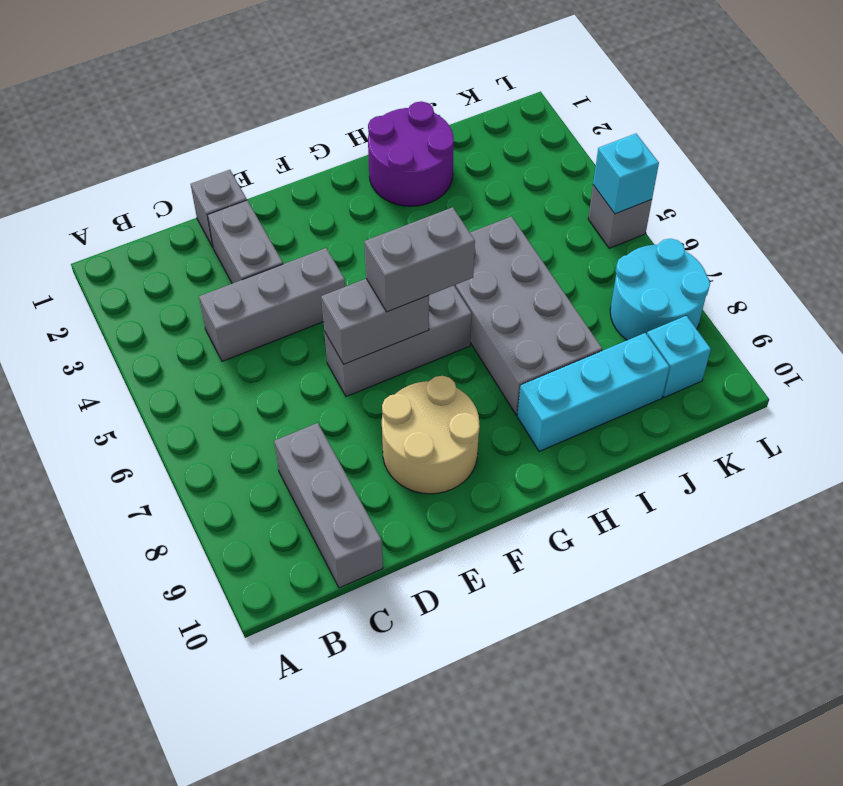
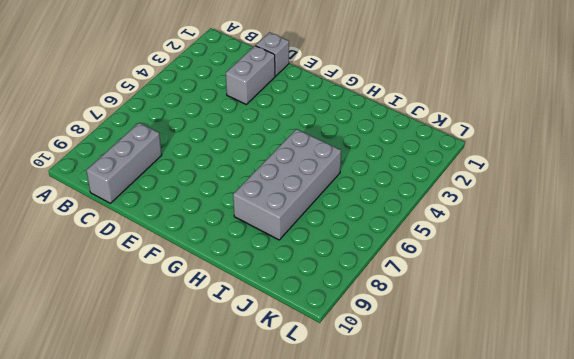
none -> grey brick C4:E4 level 1
none -> grey brick E6:G6 level 1
none -> tan round brick E8:F9 level 1

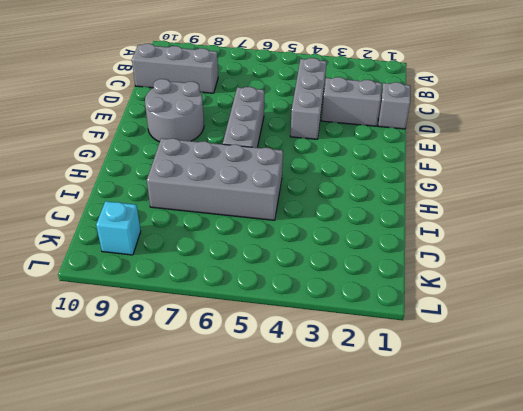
grey round brick E8:F9 level 1 -> tan round brick E8:F9 level 1
none -> purple round brick H1:I2 level 1
none -> cyan brick H9:J9 level 1
none -> cyan round brick K7:L8 level 1

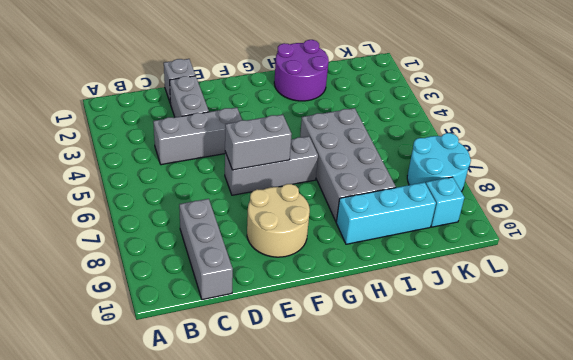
none -> grey brick L5 level 1
none -> cyan brick L5 level 2
none -> grey brick F6:G6 level 3

